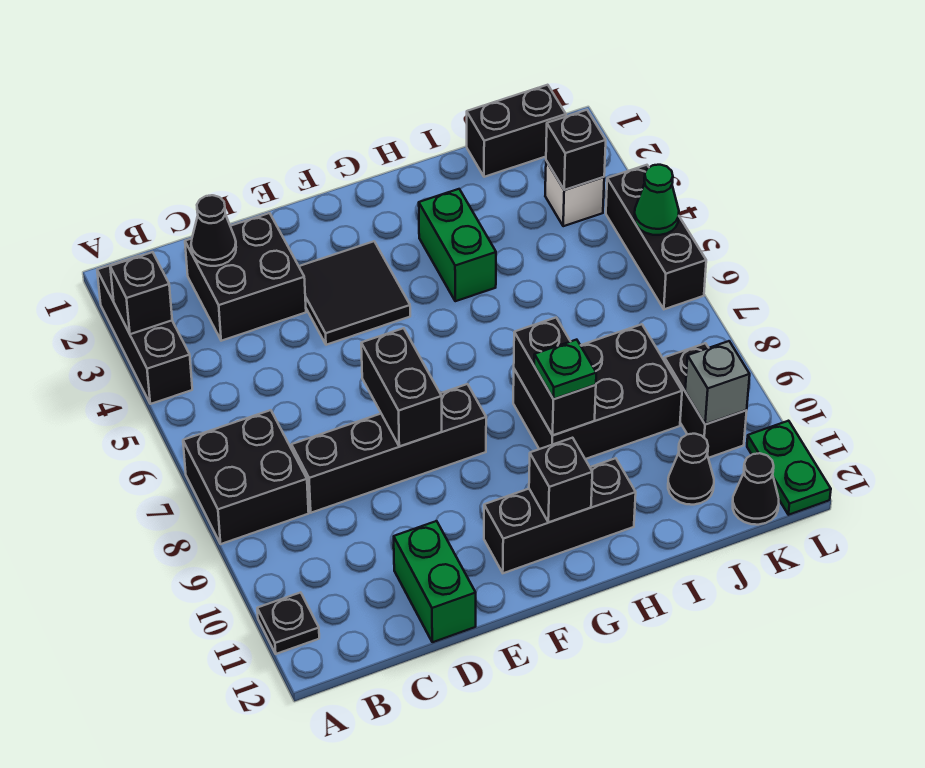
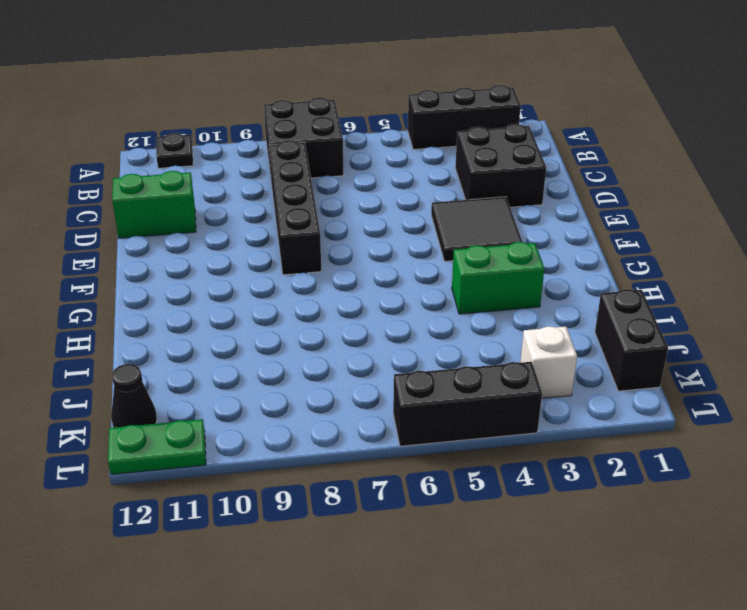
none -> black brick F11:H11 level 1
none -> black brick H8:J9 level 1
none -> black cone J11 level 1

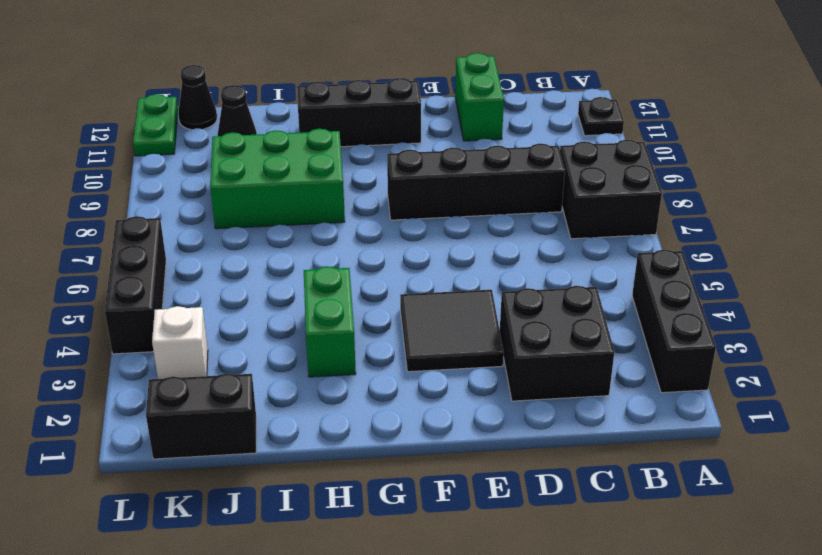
green brick H8:J9 level 1 -> black brick H8:J9 level 1
none -> black brick K9:K10 level 1
none -> black brick A3 level 2
none -> black cone C2 level 2

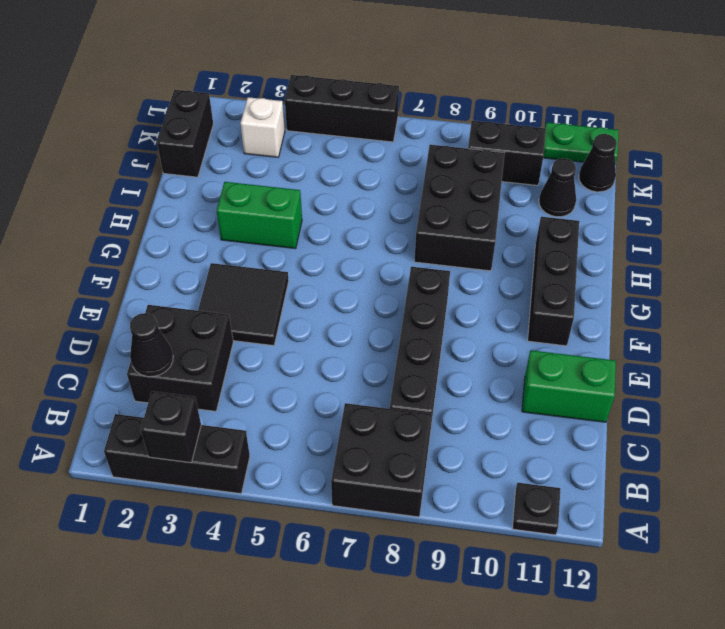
none -> black brick E7:E8 level 2
none -> black brick G11 level 2
none -> black brick H8:H9 level 2

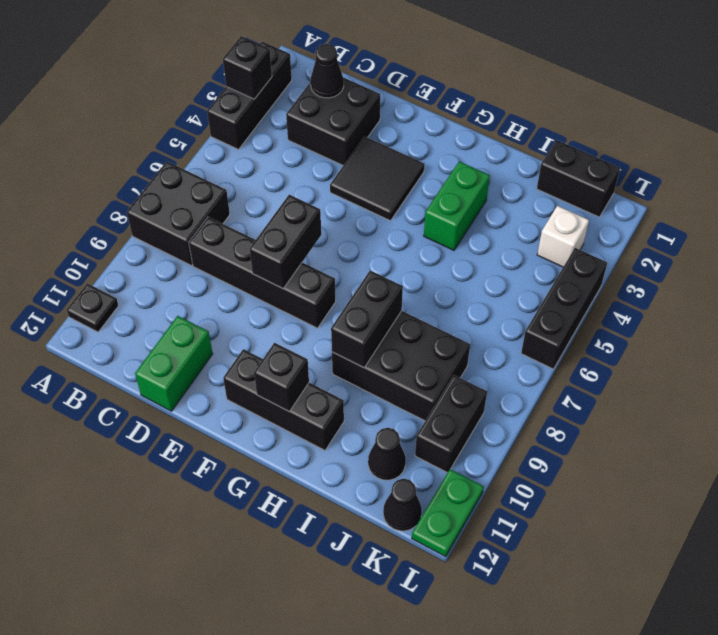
none -> black brick K3 level 2
none -> grey brick K10 level 2
none -> green cone L5 level 2

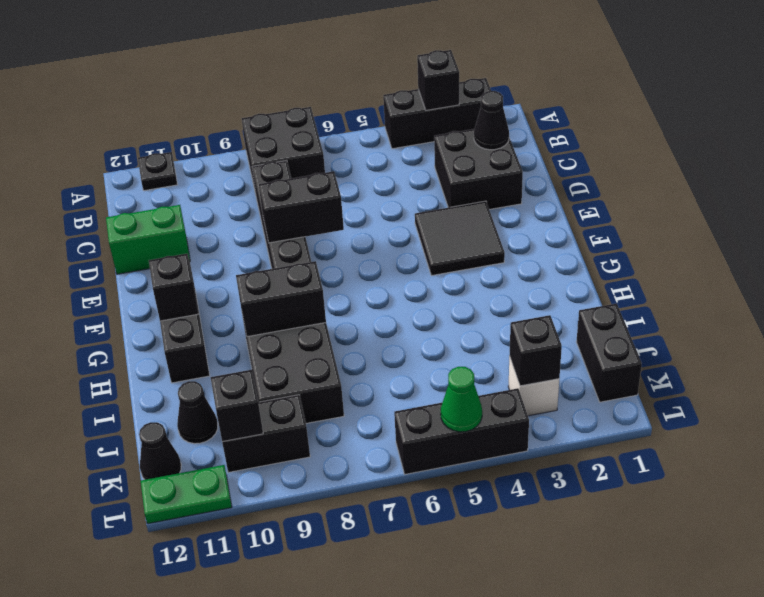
black brick K10 level 2 -> grey brick K10 level 2
none -> green brick H3:H4 level 1
none -> green plate H9 level 3

